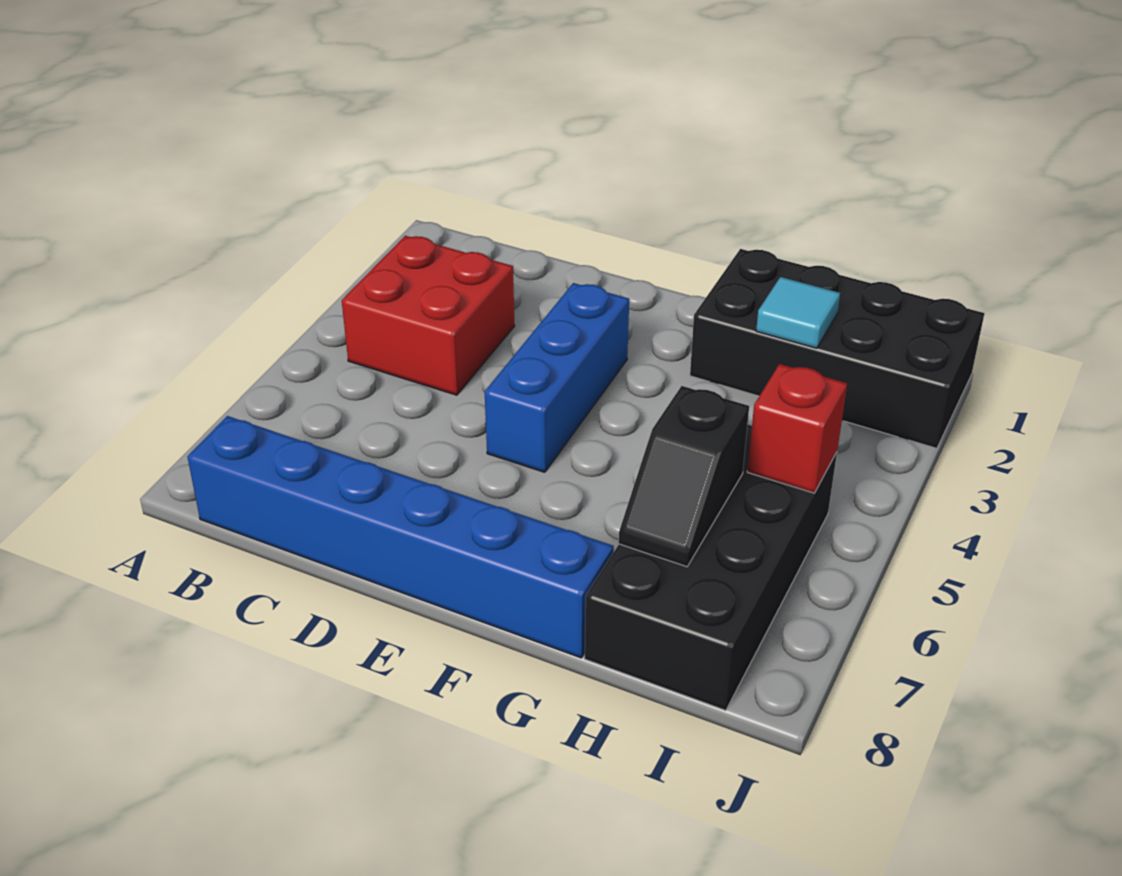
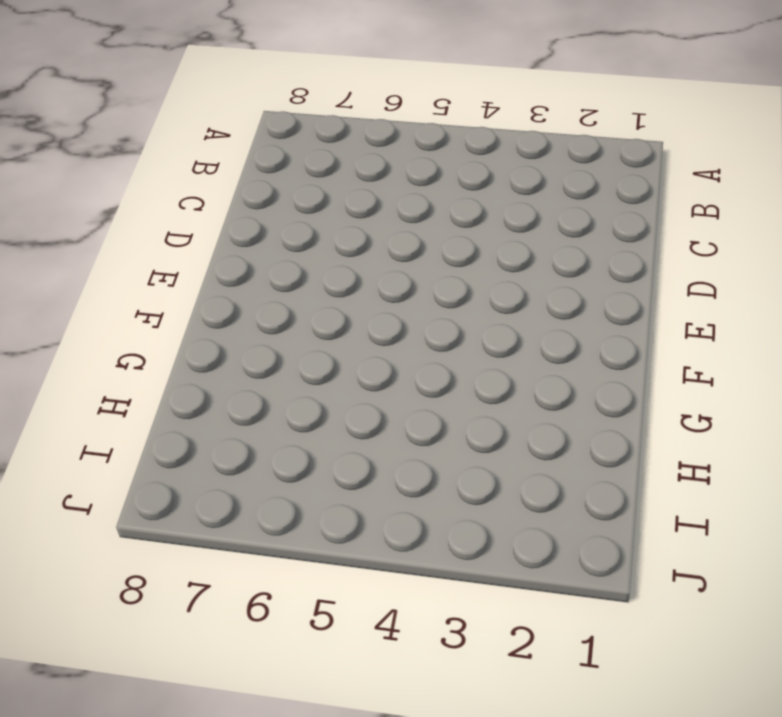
none -> red brick B3:C4 level 1
none -> blue brick B8:G8 level 1

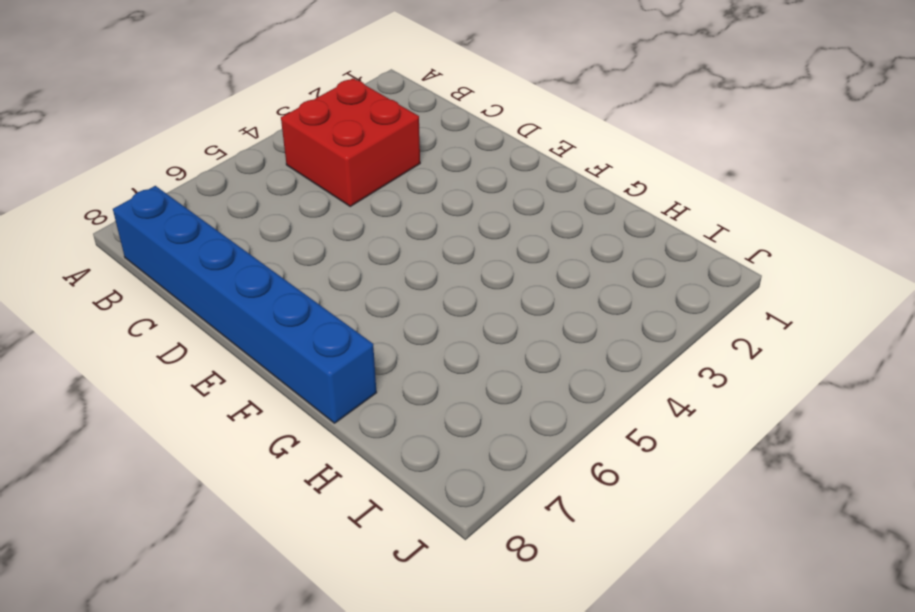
none -> blue brick E3:E5 level 1
none -> black brick G1:J2 level 1

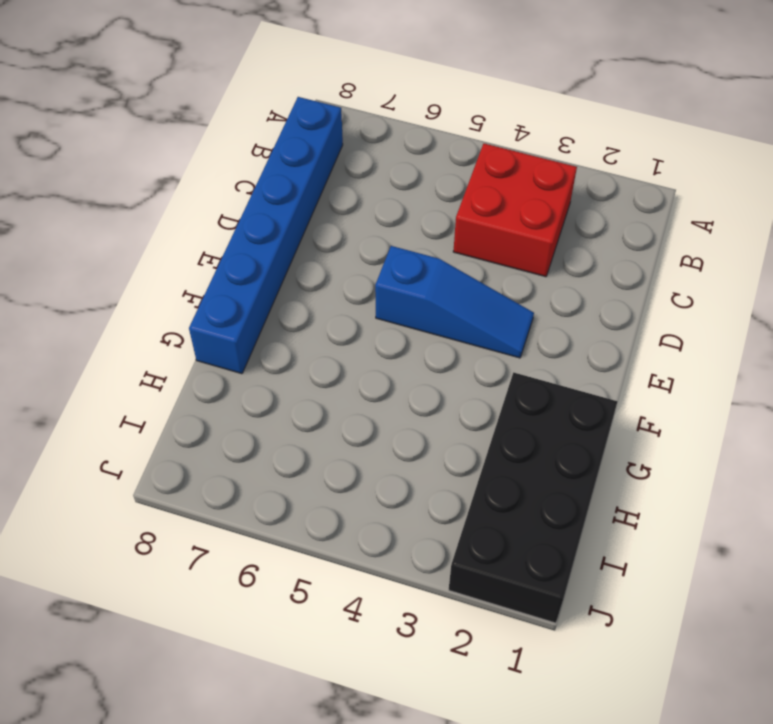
blue slope E3:E5 level 1 top 5 -> blue brick E3:E5 level 1
none -> black brick H5:I8 level 1
none -> cyan tile H2 level 2

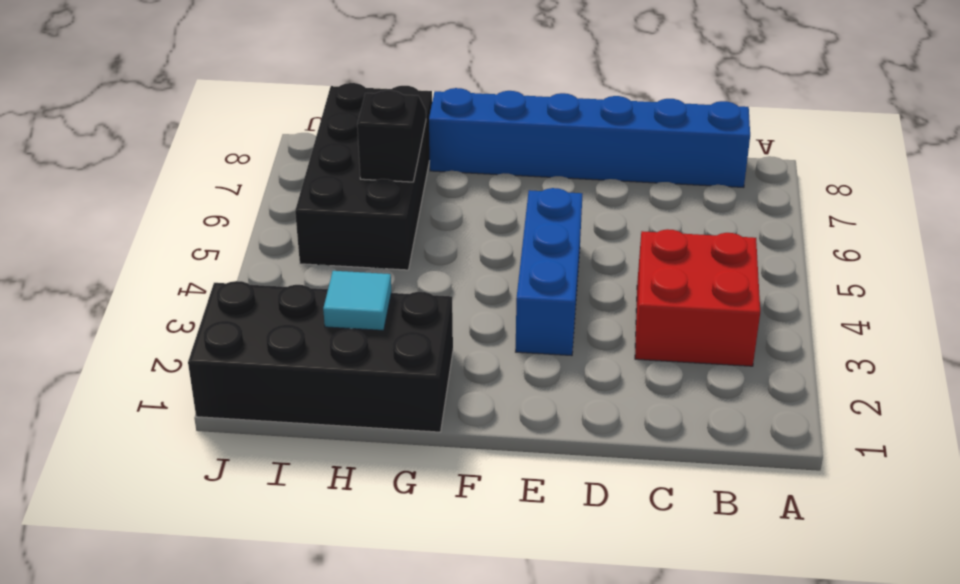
none -> red brick I5 level 2

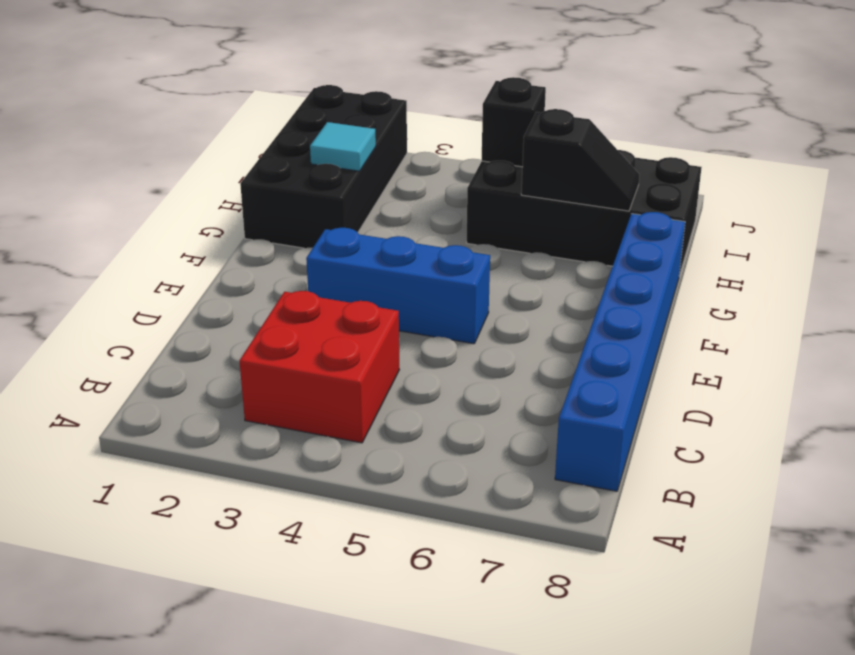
black brick I5 level 2 -> red brick I5 level 2

